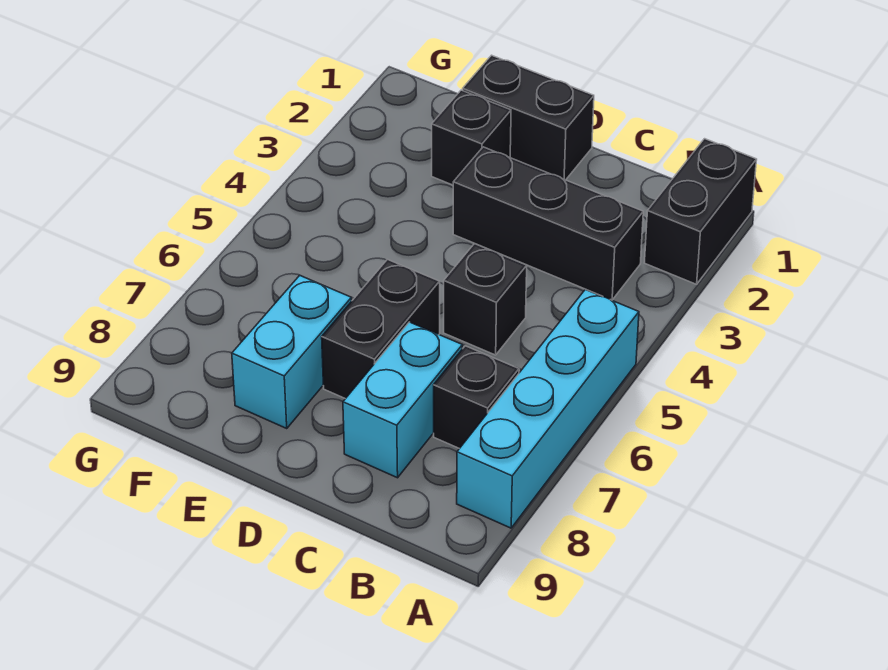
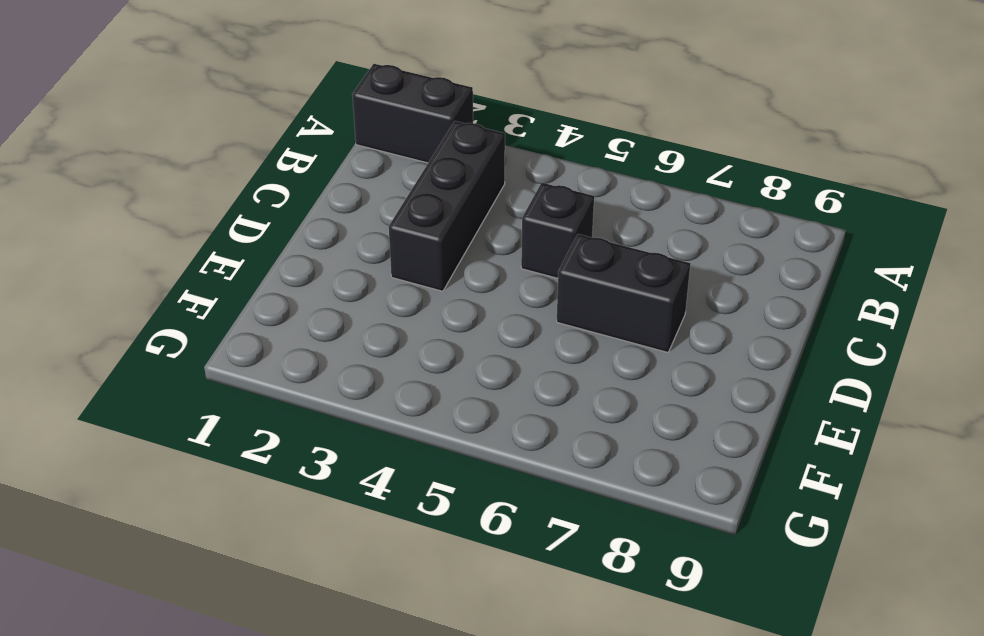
none -> cyan brick A5:A8 level 1
none -> black brick B7 level 1

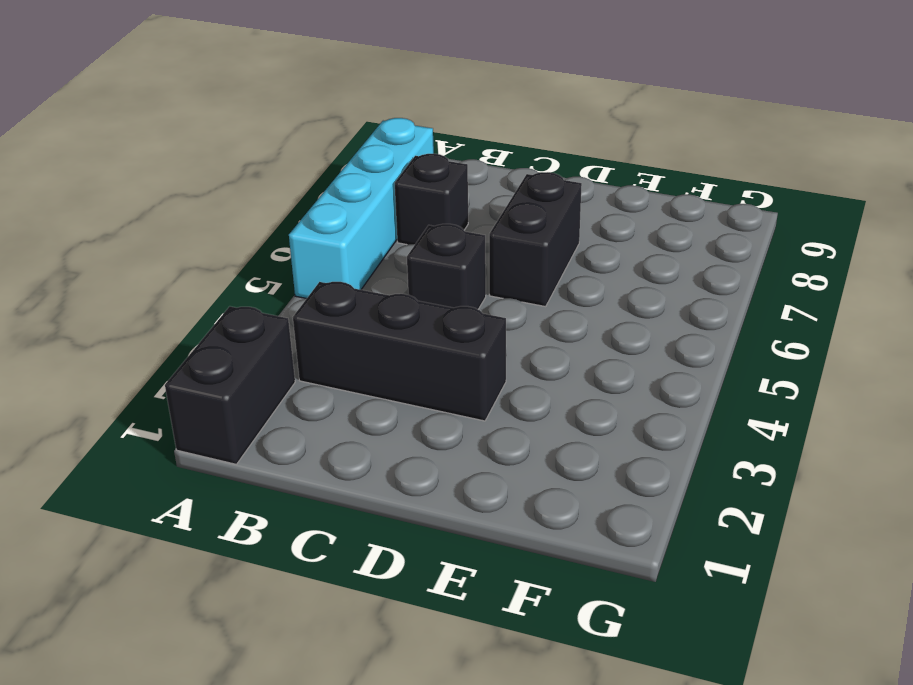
none -> cyan brick C7:C8 level 1
none -> black brick D1:E1 level 1

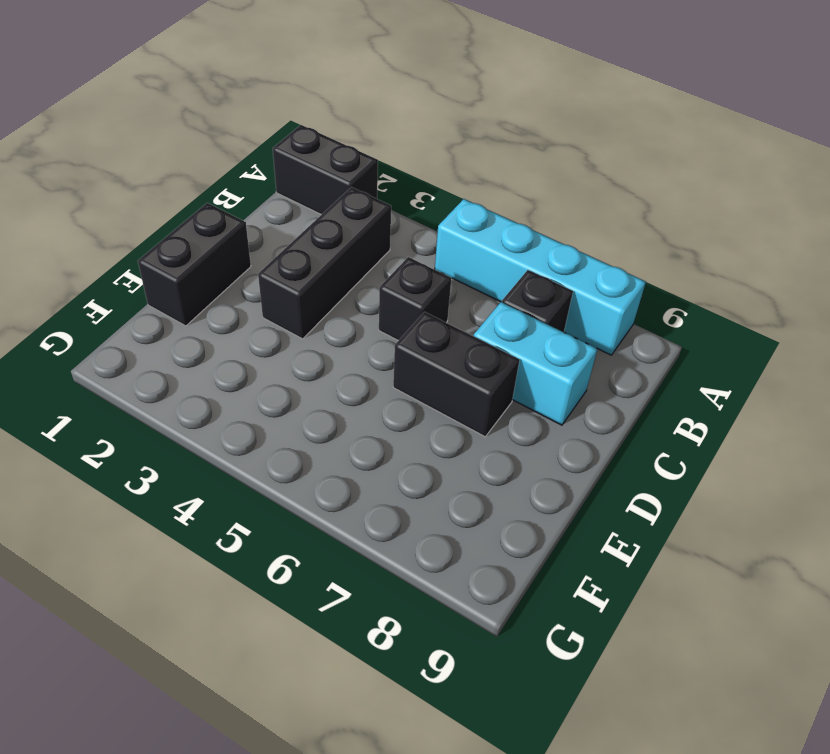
none -> black brick E2 level 1
none -> cyan brick E7:E8 level 1

